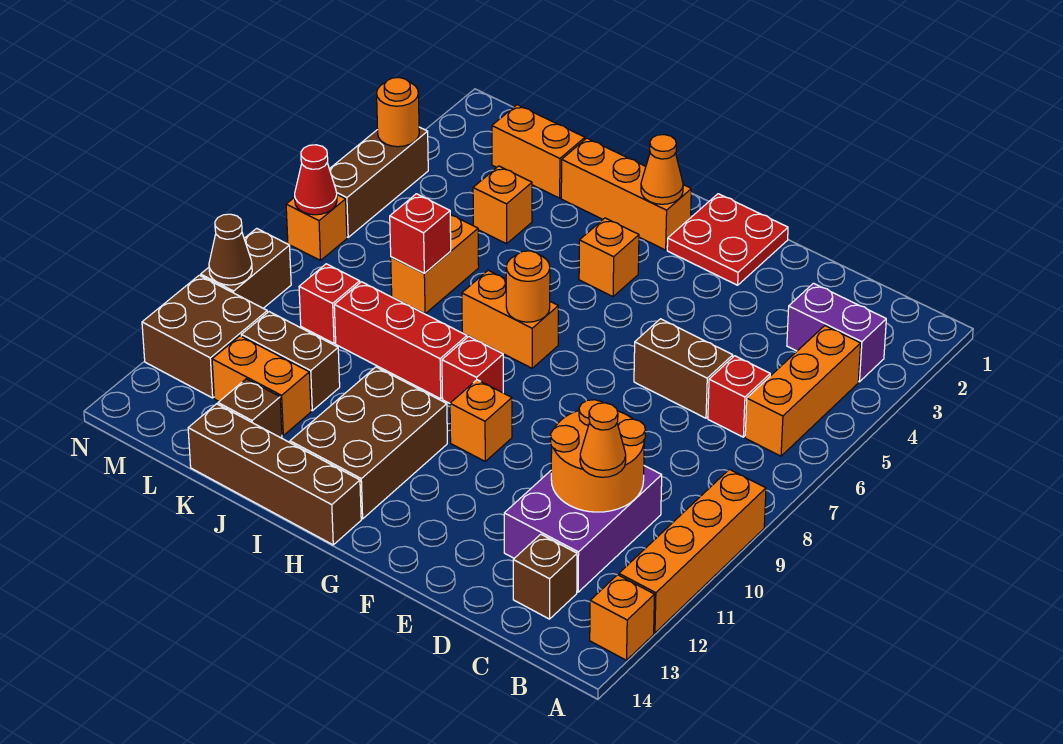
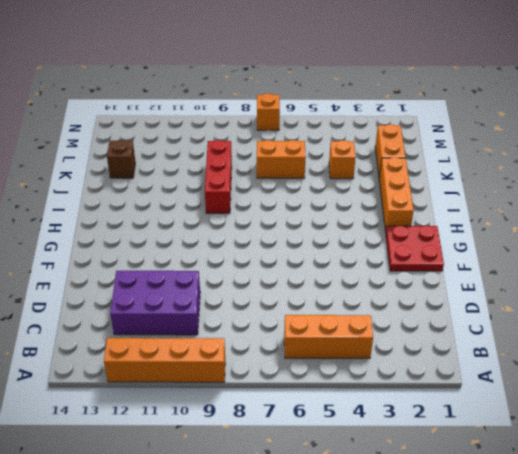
none -> orange brick A13 level 1
none -> purple brick B3:C3 level 1
none -> red brick C6 level 1
none -> brown brick C13 level 1

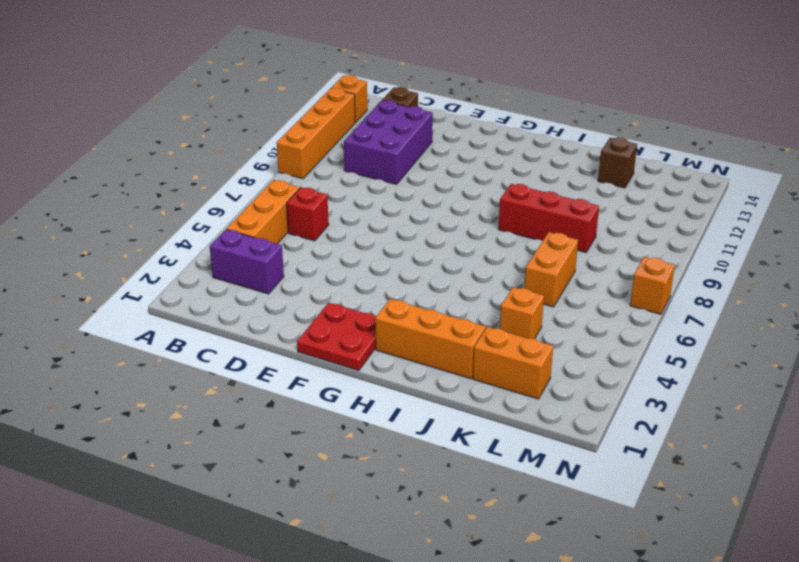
none -> brown brick D6:E6 level 1
none -> orange brick G10 level 1
none -> orange brick H4 level 1
none -> orange brick H7:I7 level 1

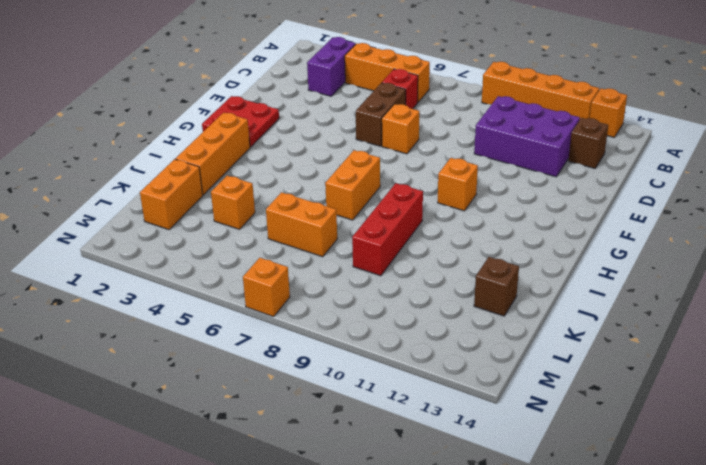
orange brick E7 level 1 -> orange brick H4 level 1
none -> red brick H9 level 1
none -> brown brick H11:I13 level 1
none -> brown brick H14:K14 level 1
none -> brown brick K11:L11 level 1

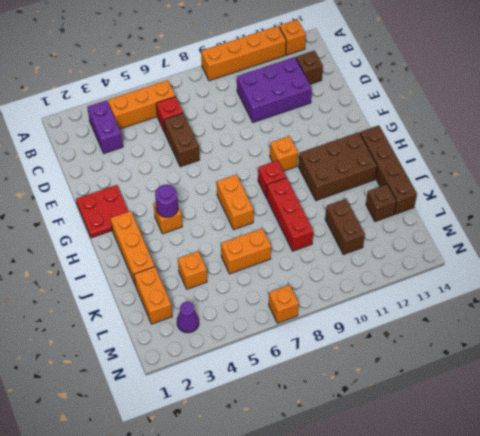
purple round brick H4 level 2 -> none
purple cone M3 level 1 -> none
none -> orange brick K12:L12 level 1
none -> red brick L9 level 1
none -> brown brick M11:N12 level 1
none -> brown brick N4:N6 level 1

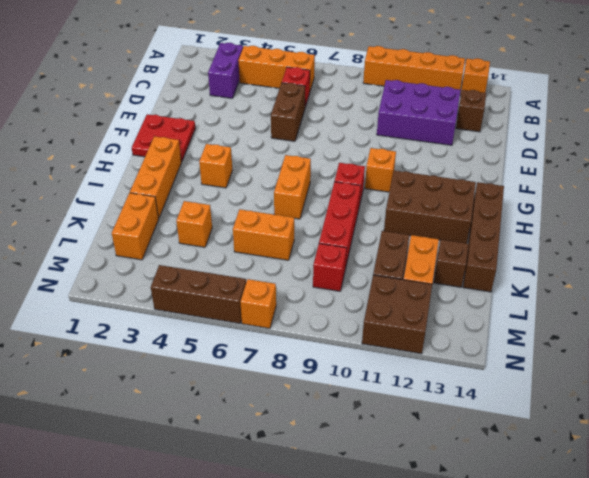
none -> brown brick N9:N10 level 1
none -> orange round brick C10:D11 level 2
none -> orange cone H2 level 2
none -> orange round brick H7 level 2

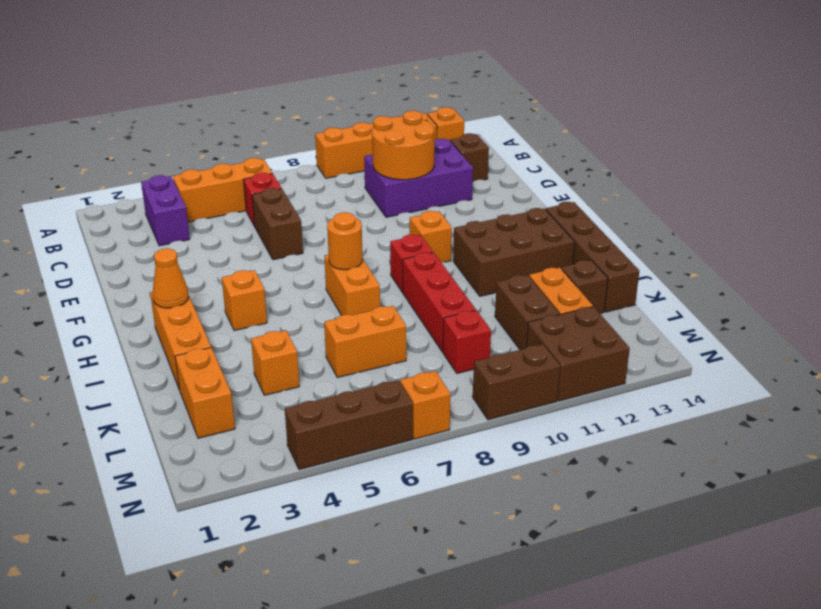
none -> red plate F1:G2 level 1
none -> red brick K7 level 2
none -> orange round brick N4 level 2
none -> red cone N7 level 2

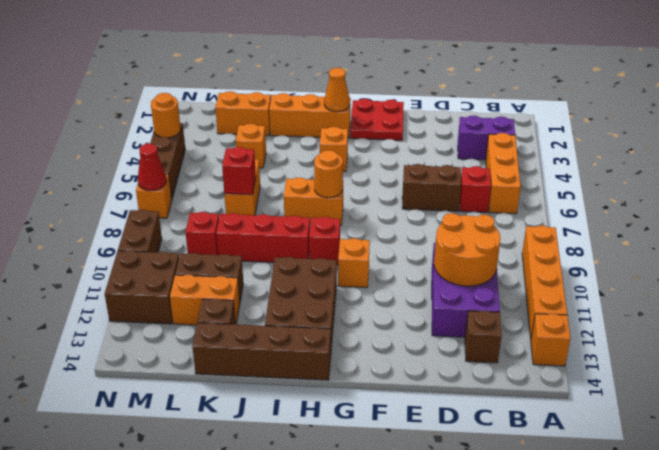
none -> brown cone N10 level 2
none -> orange cone C11 level 3

